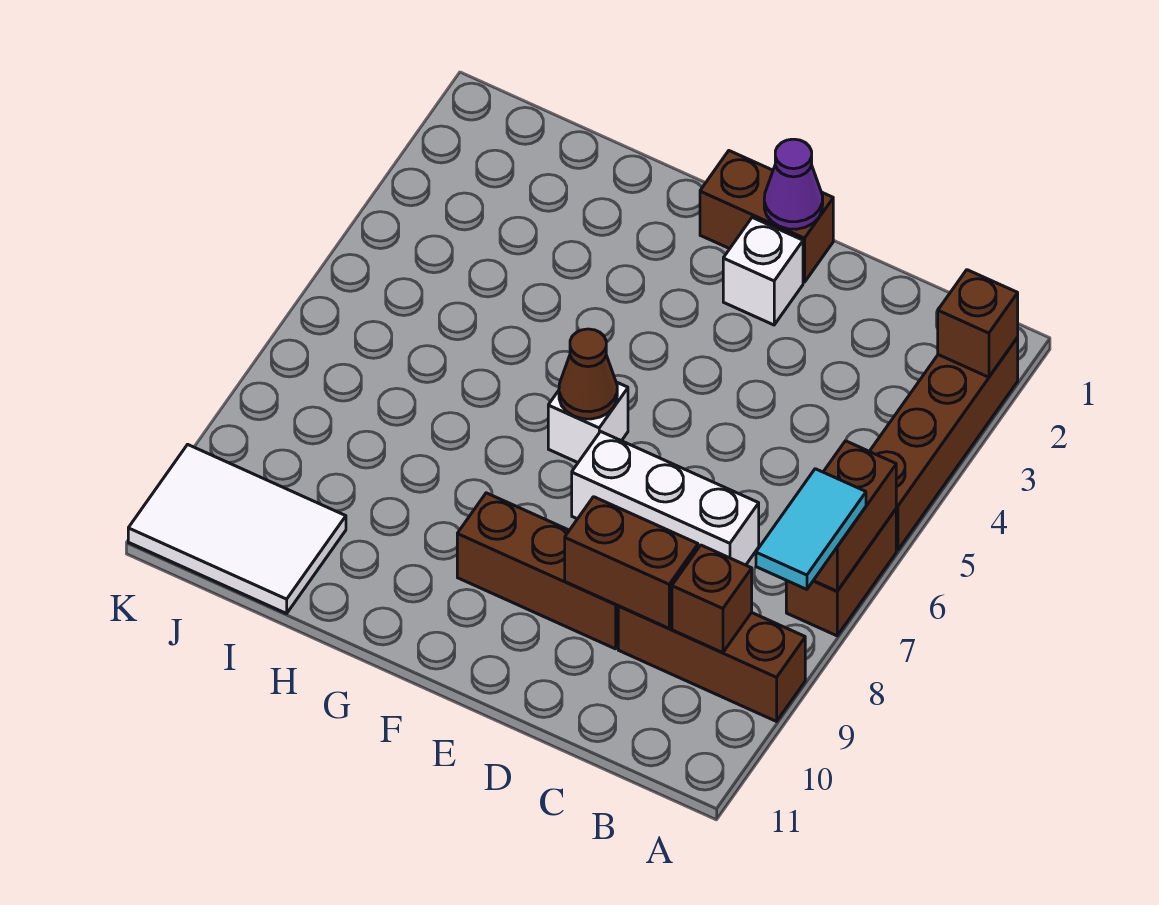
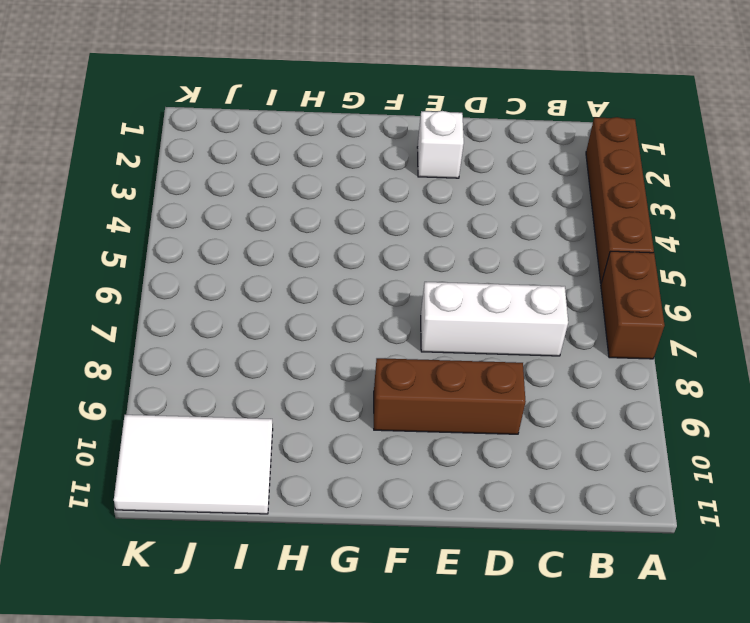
none -> brown brick A9:C9 level 1
none -> brown brick E1:F1 level 1
none -> white brick F6 level 1

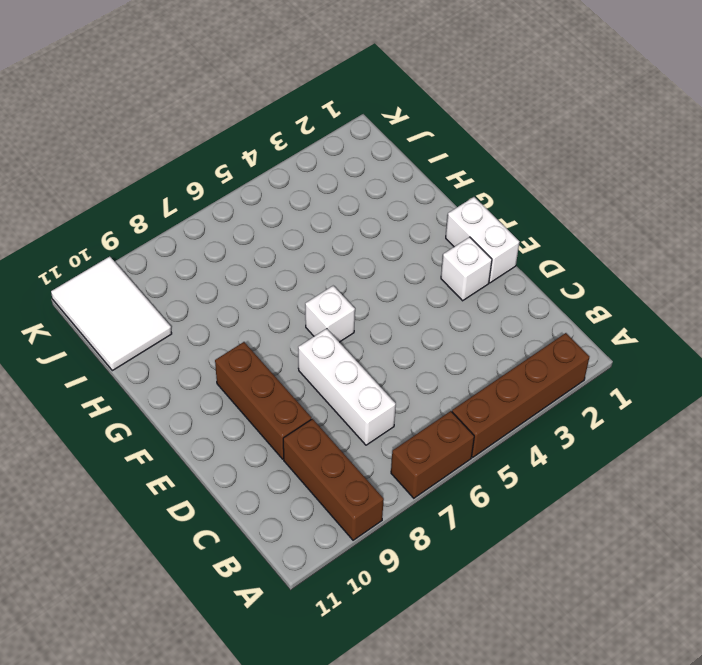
white brick E1:F1 level 1 -> brown brick E1:F1 level 1
none -> brown brick A2 level 2
none -> brown brick A6:A7 level 2
none -> brown brick B9 level 2

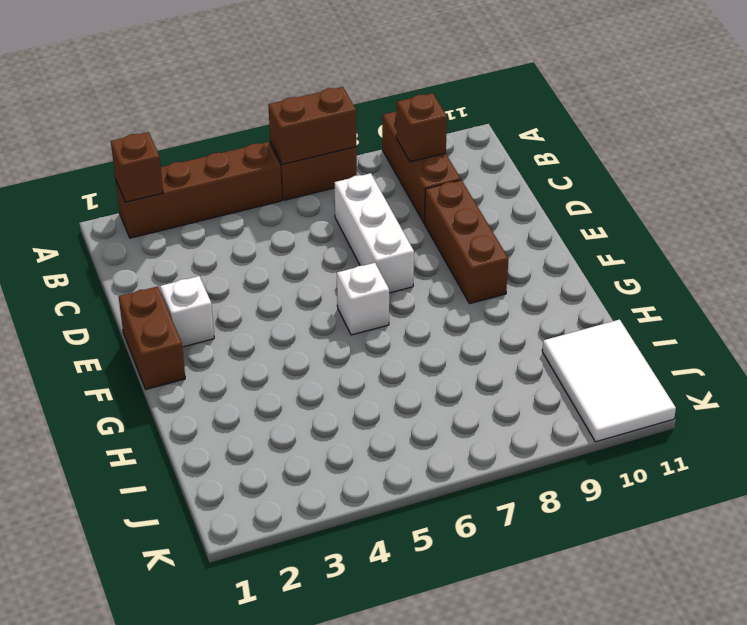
none -> brown brick C9:D9 level 2
none -> purple cone E1 level 2
none -> brown cone F6 level 2

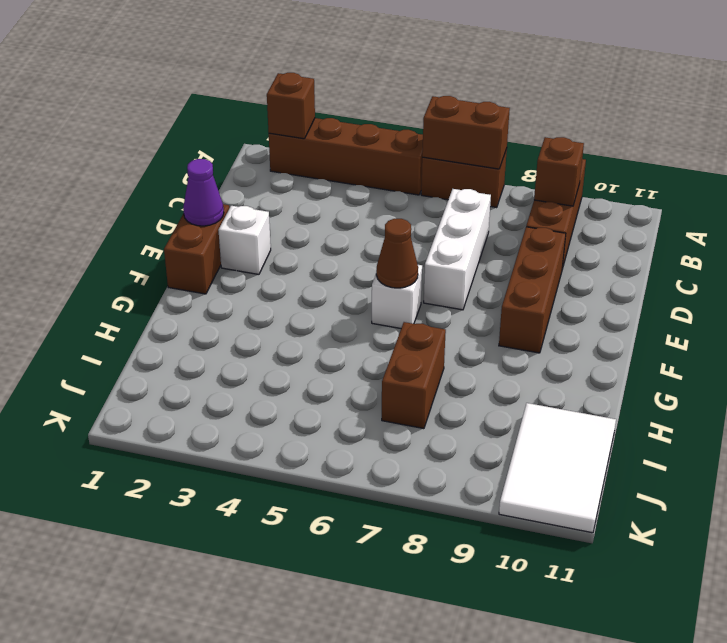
brown brick H7:I7 level 1 -> brown brick C9:D9 level 2
none -> cyan tile A7:A8 level 3

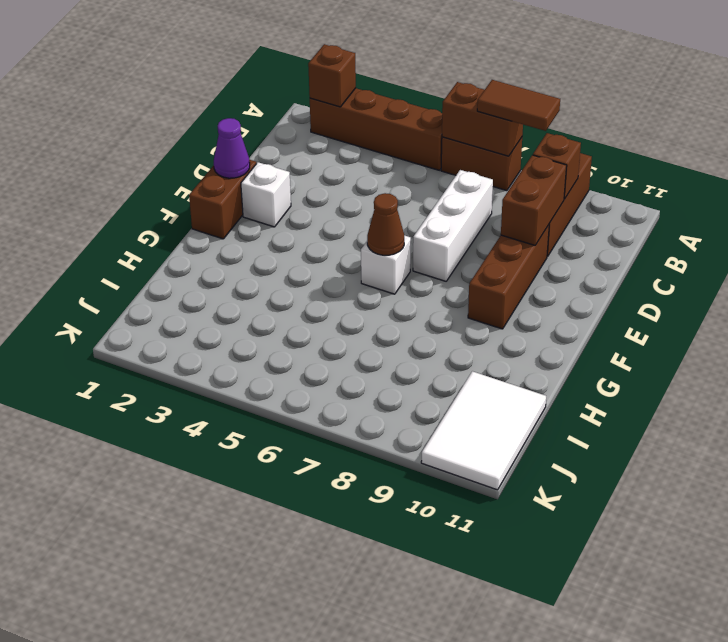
brown tile A7:A8 level 3 -> cyan tile A7:A8 level 3

